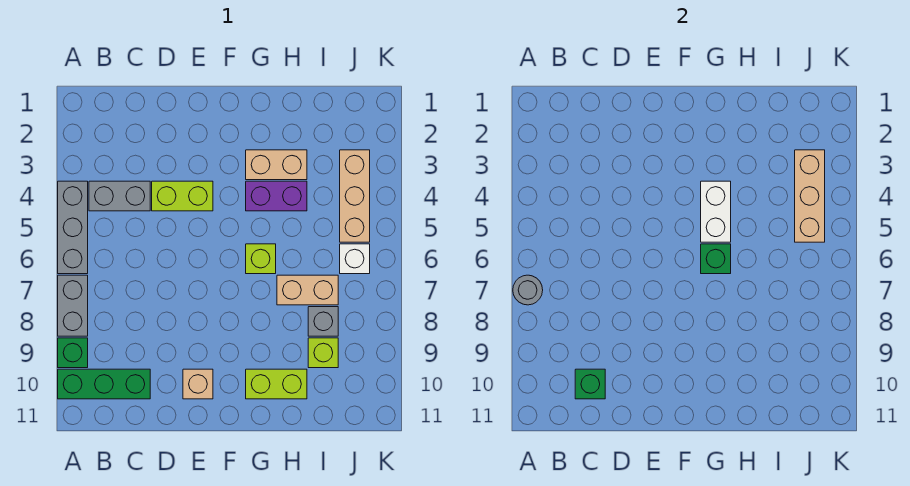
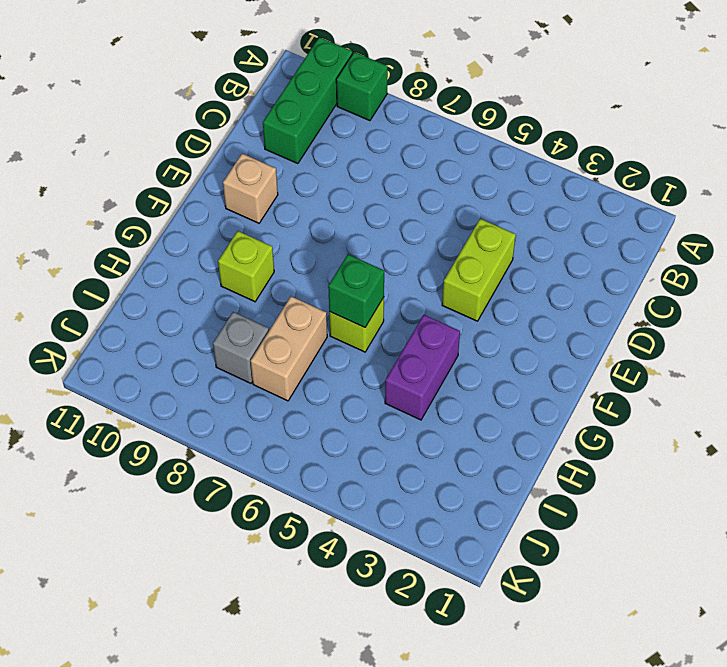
lime brick G9 level 1 -> lime brick I9 level 1
none -> grey brick A4:A6 level 1
none -> grey brick A7:A8 level 1
none -> grey brick B4:C4 level 1

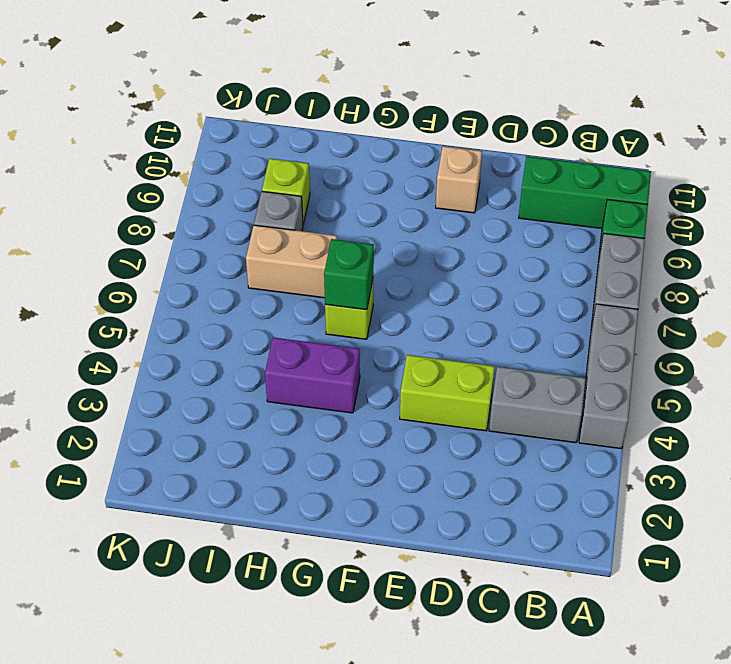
none -> tan brick G3:H3 level 1
none -> lime brick G10:H10 level 1
none -> tan brick J3:J5 level 1

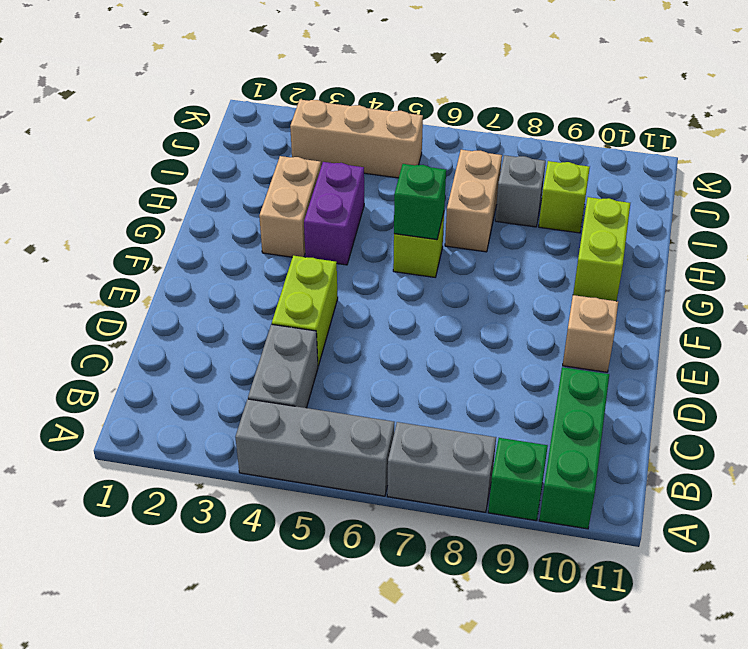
none -> white brick J6 level 1
none -> grey round brick A7 level 2
none -> green brick C10 level 2

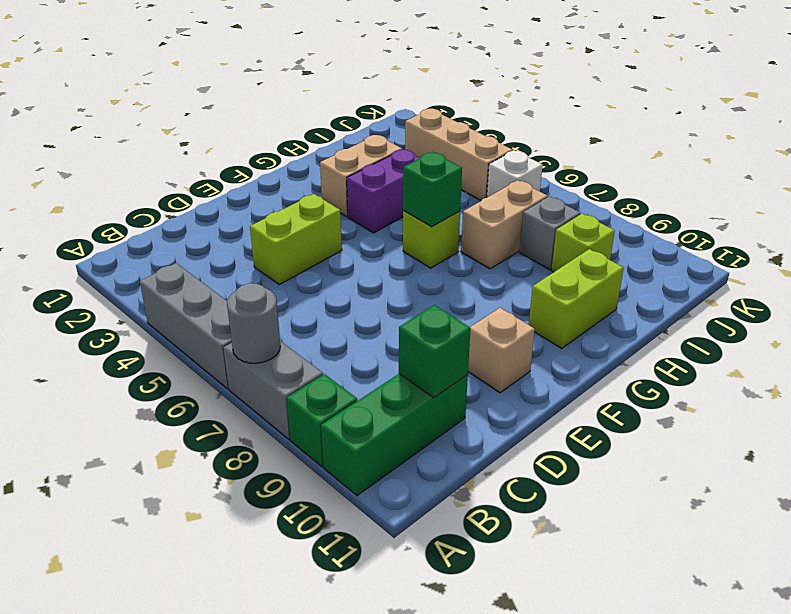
none -> grey brick B4:C4 level 1
none -> white brick G4:G5 level 2
none -> tan brick J3:J5 level 2

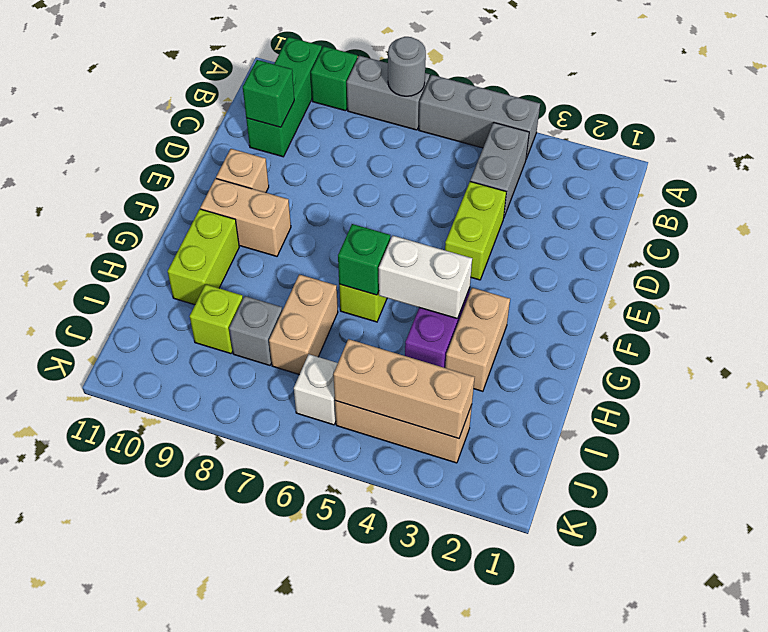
tan brick F9:F10 level 1 -> none

